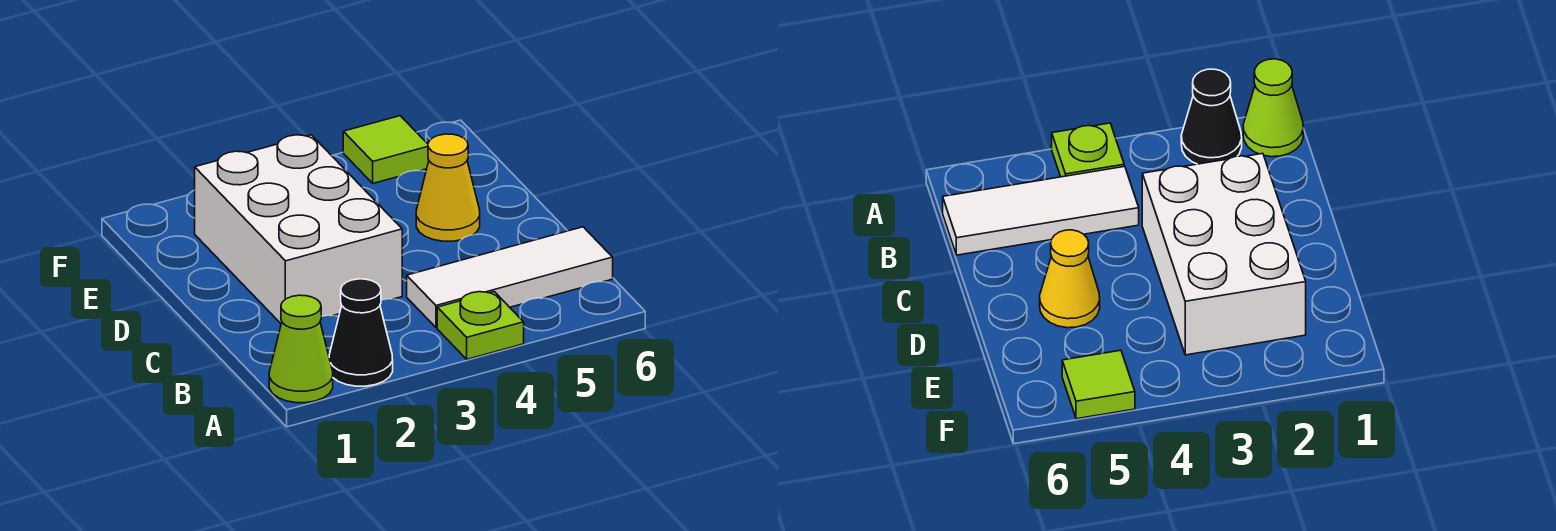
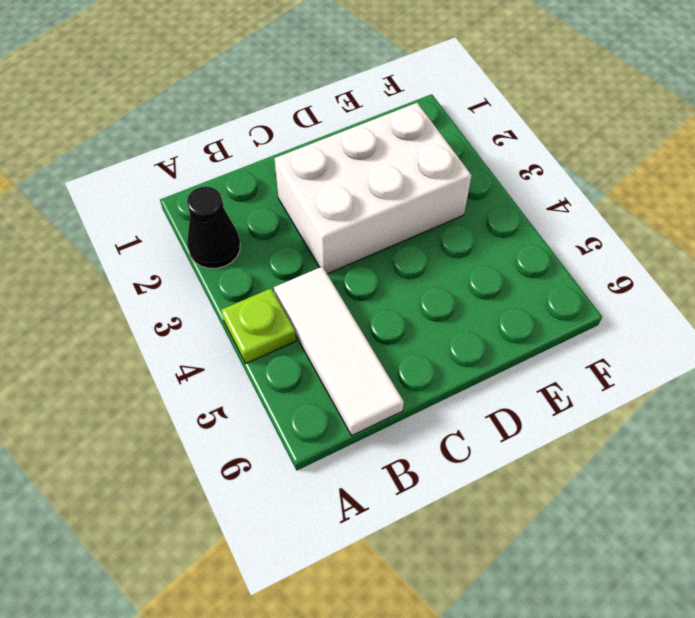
none -> lime cone A1 level 1
none -> yellow cone D5 level 1

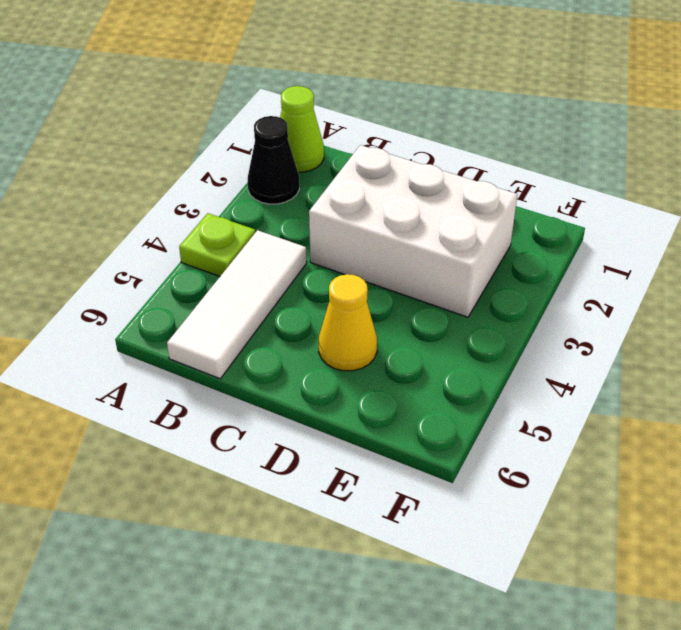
none -> lime tile F5 level 1

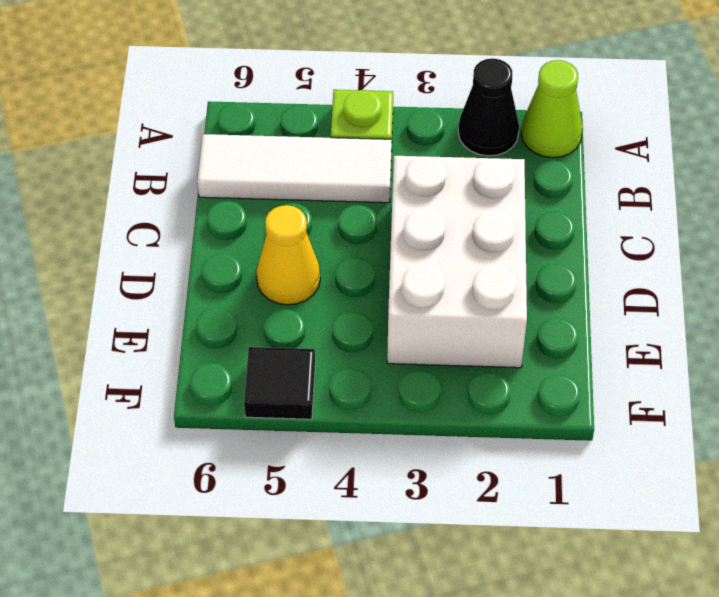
black tile F5 level 1 -> lime tile F5 level 1

